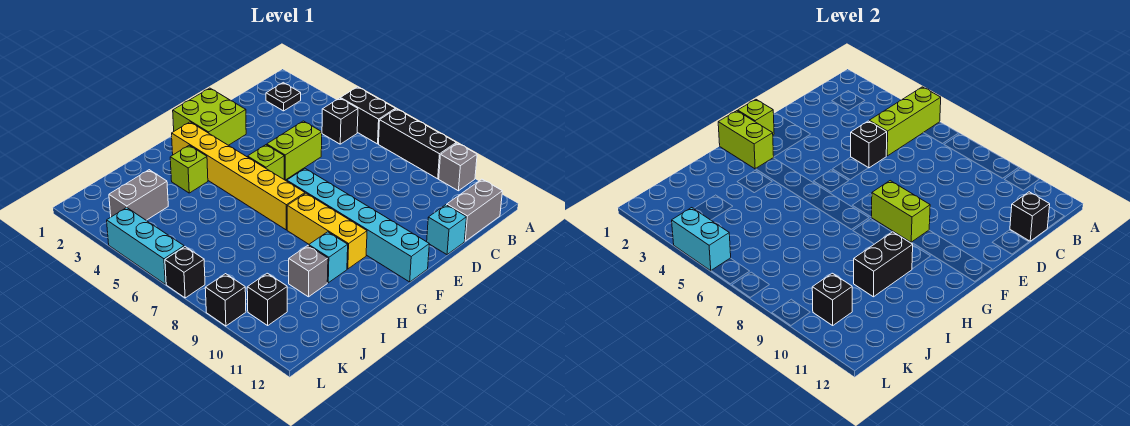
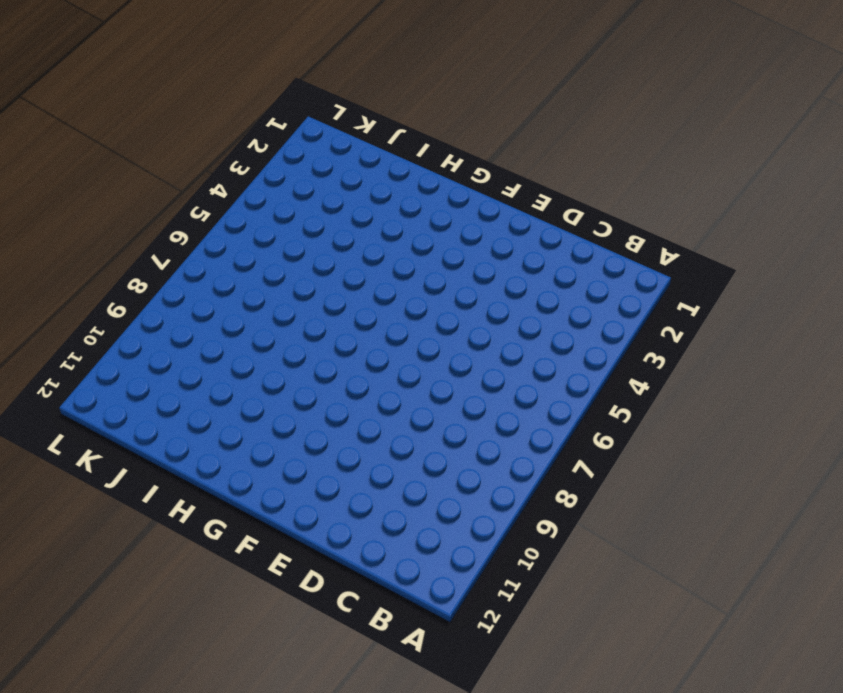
none -> black brick A5:A6 level 1
none -> black brick A7:A9 level 1
none -> grey brick A10 level 1
none -> black plate B2 level 1

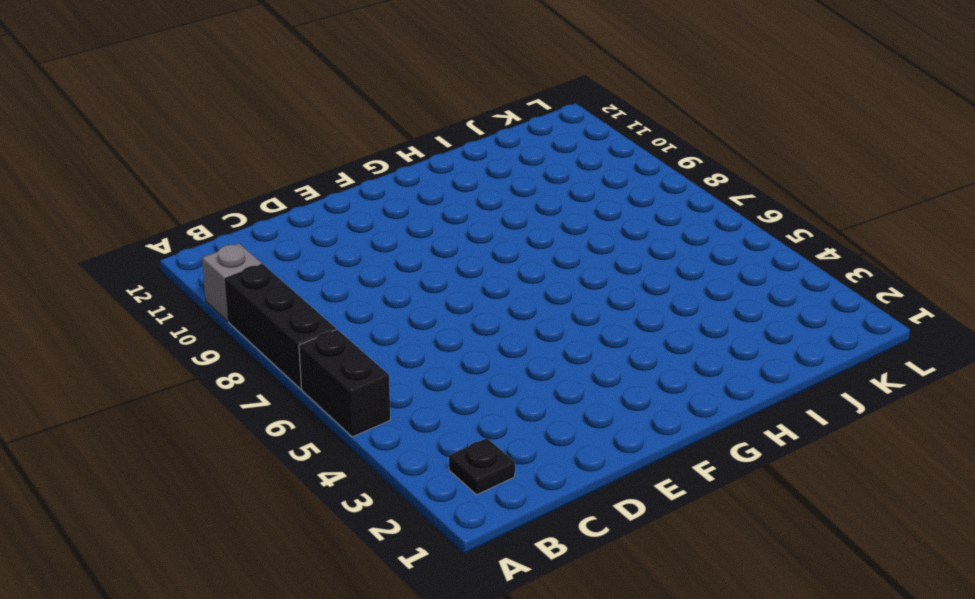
none -> black brick B5 level 1
none -> grey brick B12:C12 level 1
none -> lime brick D5:E5 level 1
none -> cyan brick D12 level 1

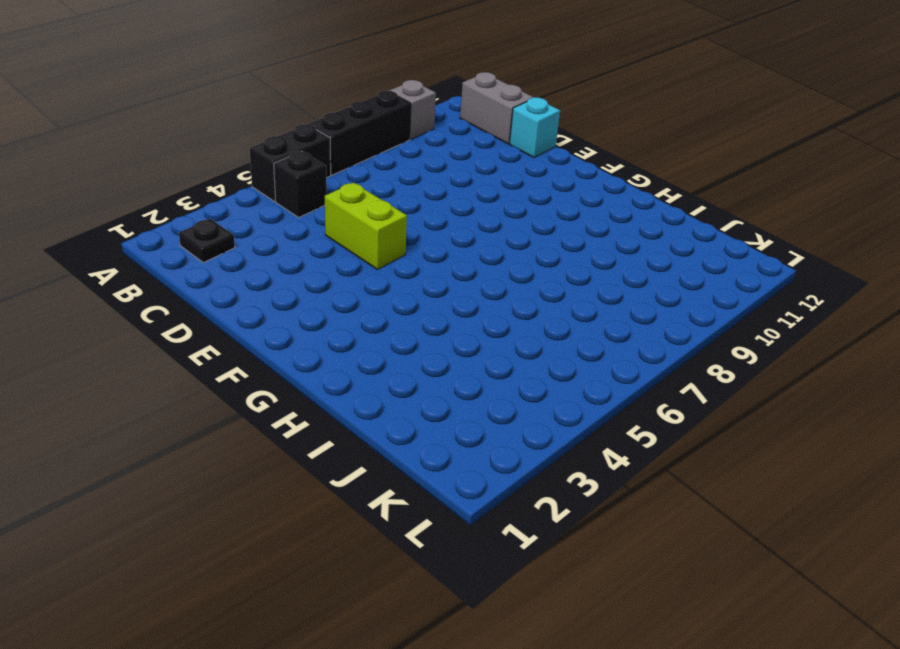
none -> lime brick E1:F2 level 1
none -> lime brick F5 level 1
none -> cyan brick F7:F12 level 1
none -> yellow brick G2:G7 level 1

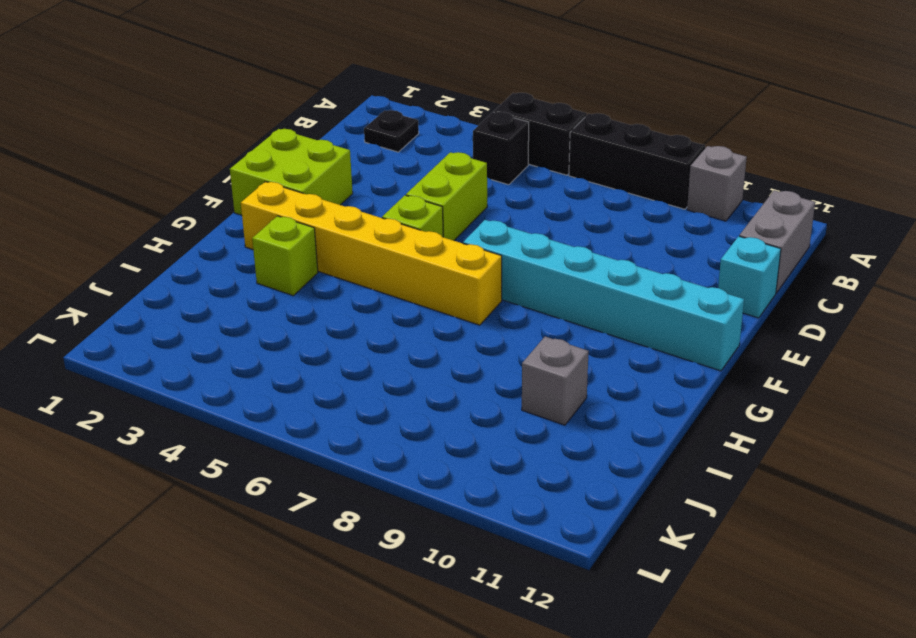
none -> yellow brick G8:G10 level 1
none -> cyan brick H10 level 1
none -> grey brick J3:K3 level 1
none -> black brick K10 level 1

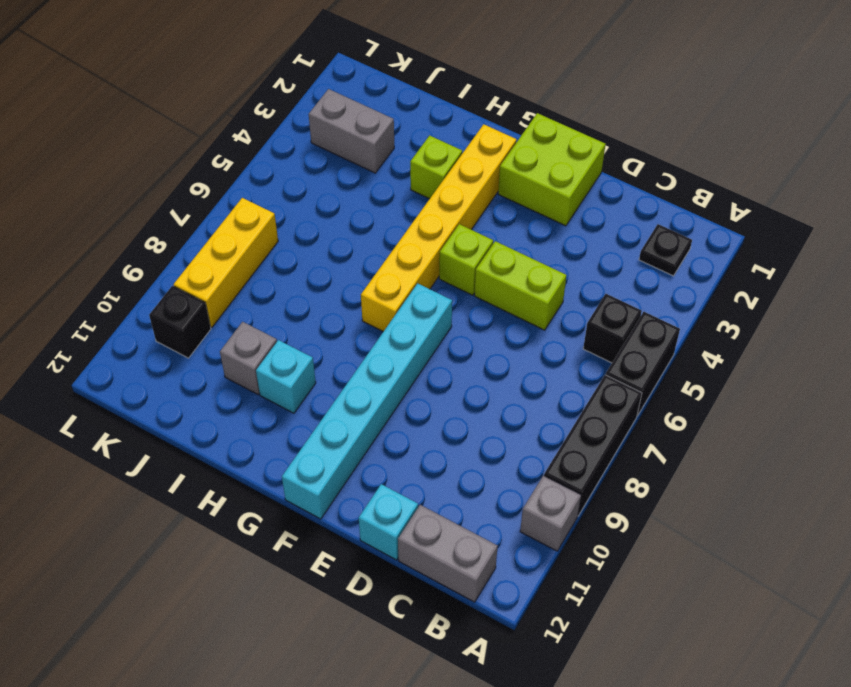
yellow brick K7:K9 level 1 -> yellow brick G8:G10 level 1
none -> cyan brick L4:L6 level 1
none -> black brick L7 level 1
none -> black brick L9 level 1
none -> lime brick A5:C5 level 2

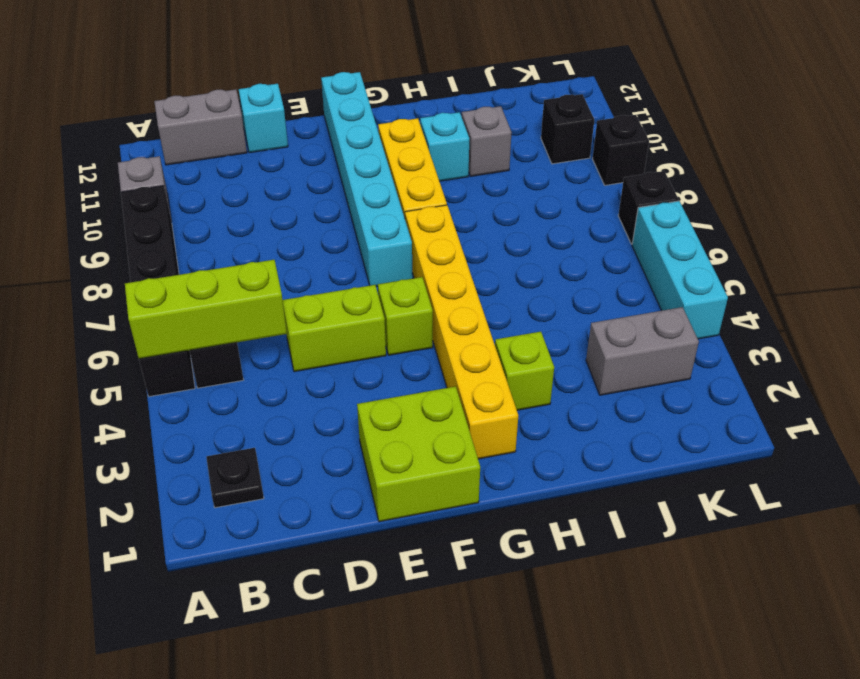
none -> black brick C12 level 2
none -> black brick D5 level 2
none -> lime brick F1 level 2
none -> lime brick F8:F9 level 2

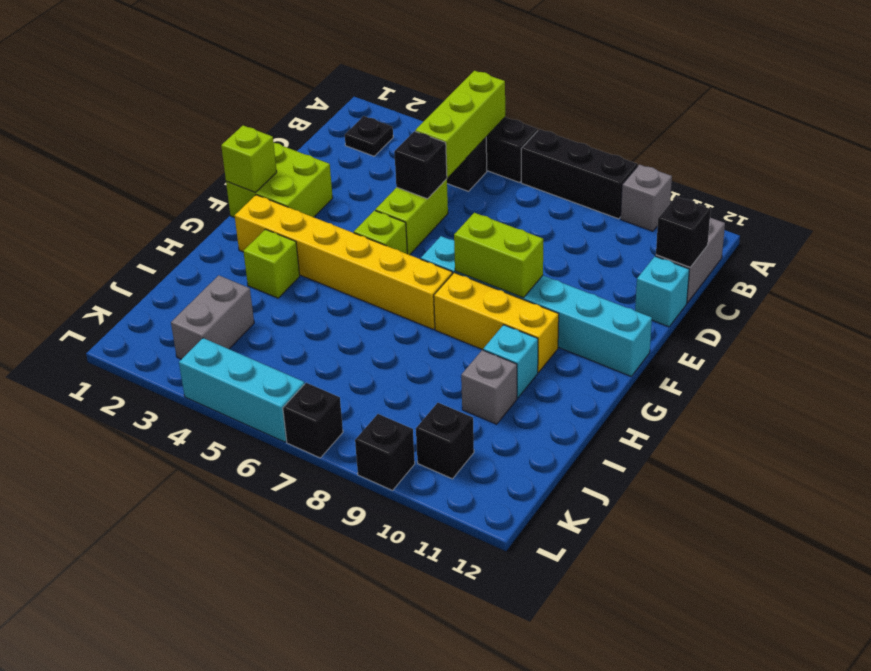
none -> lime brick G1:G2 level 2
none -> black brick H10:I10 level 2
none -> black brick K10 level 2
none -> cyan brick L4:L5 level 2

